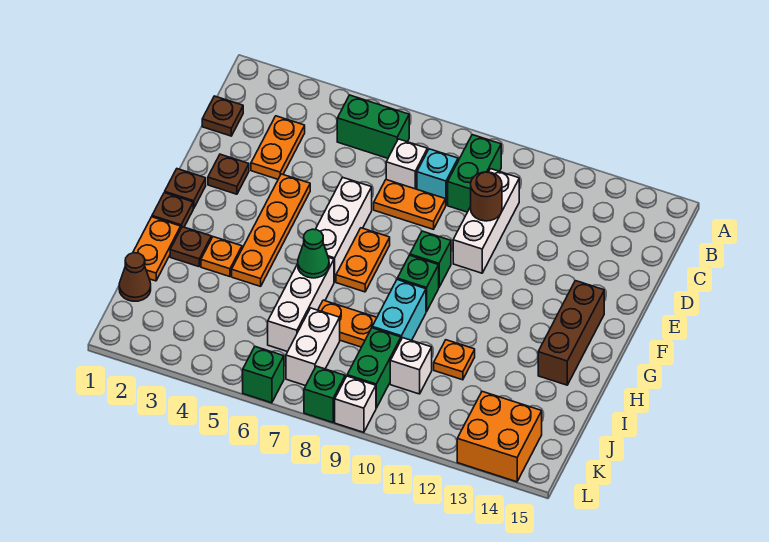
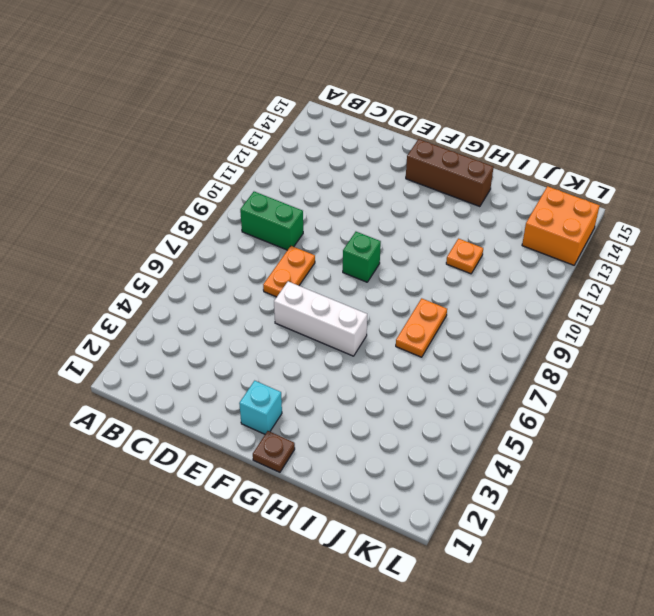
cyan brick F2 level 1 -> cyan brick C8 level 1
none -> green brick B5:B6 level 1
none -> brown plate C1 level 1
none -> orange plate C3:D3 level 1
none -> white brick C7 level 1

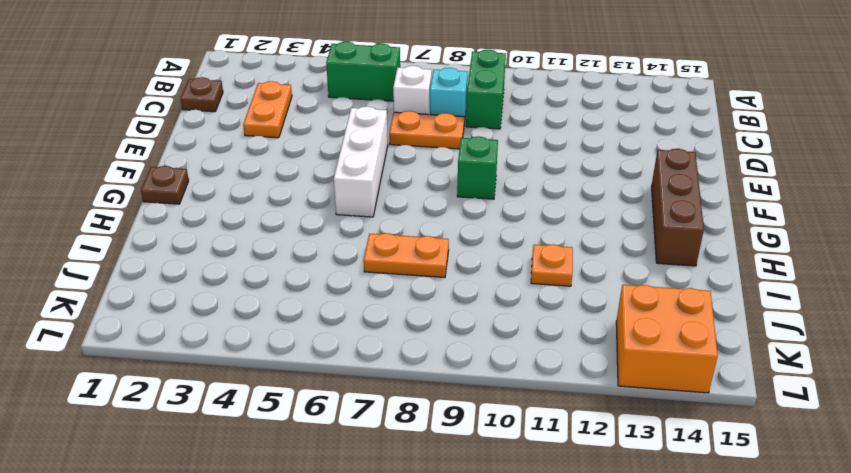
none -> white brick C10:E10 level 1
none -> brown plate E2 level 1
none -> orange plate E4:H4 level 1
none -> brown plate F1 level 1

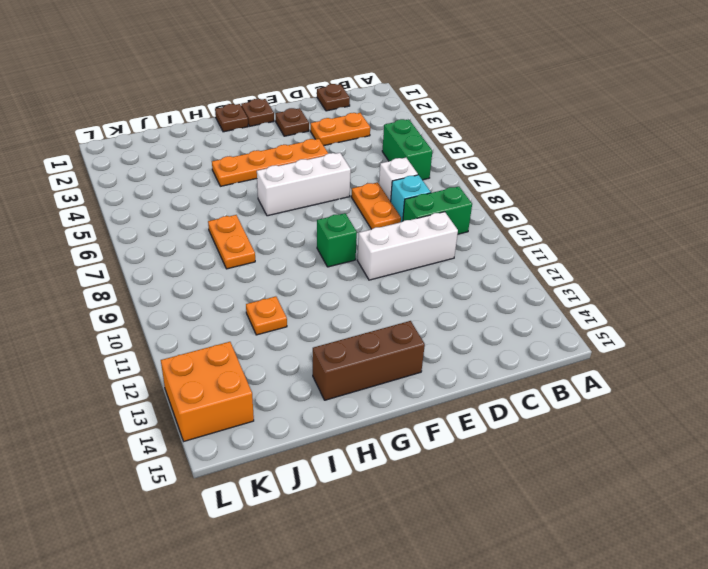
none -> orange plate F7:G7 level 1
none -> green brick G9 level 1
none -> orange plate H1:I1 level 1
none -> brown plate H2 level 1

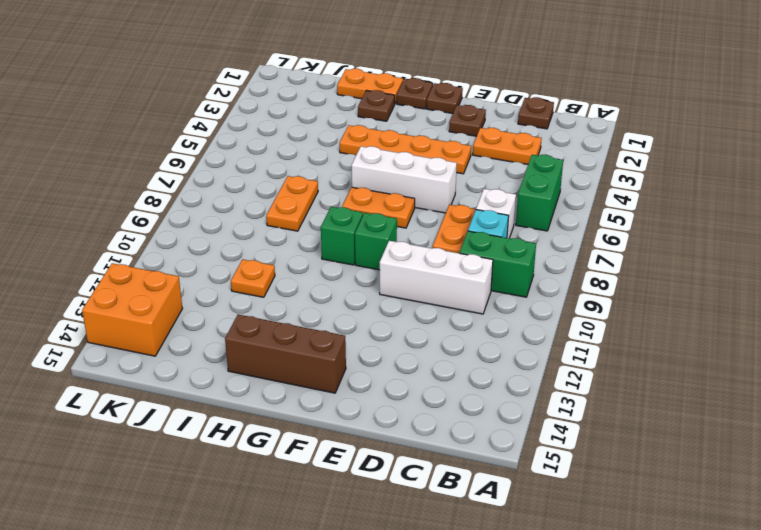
none -> orange plate H3 level 1
none -> white brick H6:J6 level 1
none -> cyan brick H9:I9 level 1
none -> brown cone J1 level 1

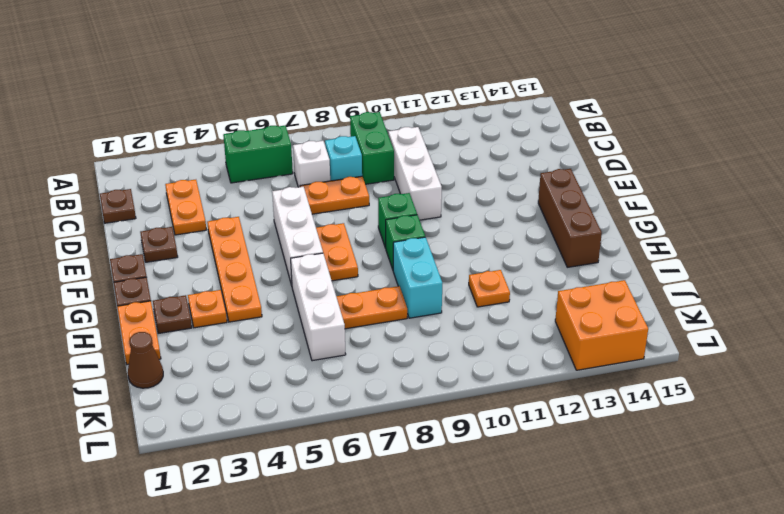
none -> white brick J7:K7 level 1
none -> green brick J9:K9 level 1
none -> white brick J10 level 1
none -> green brick L6 level 1

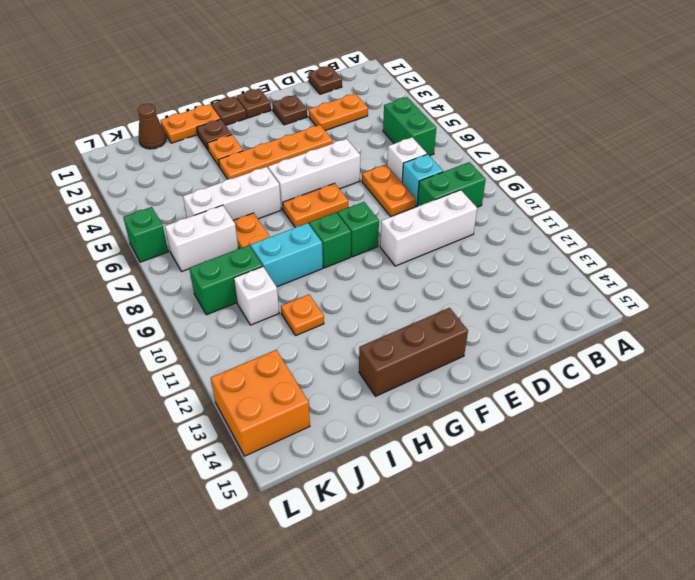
none -> green brick L8 level 1
none -> white brick L9 level 1
none -> brown round brick D10 level 2
none -> green cone H6 level 2

